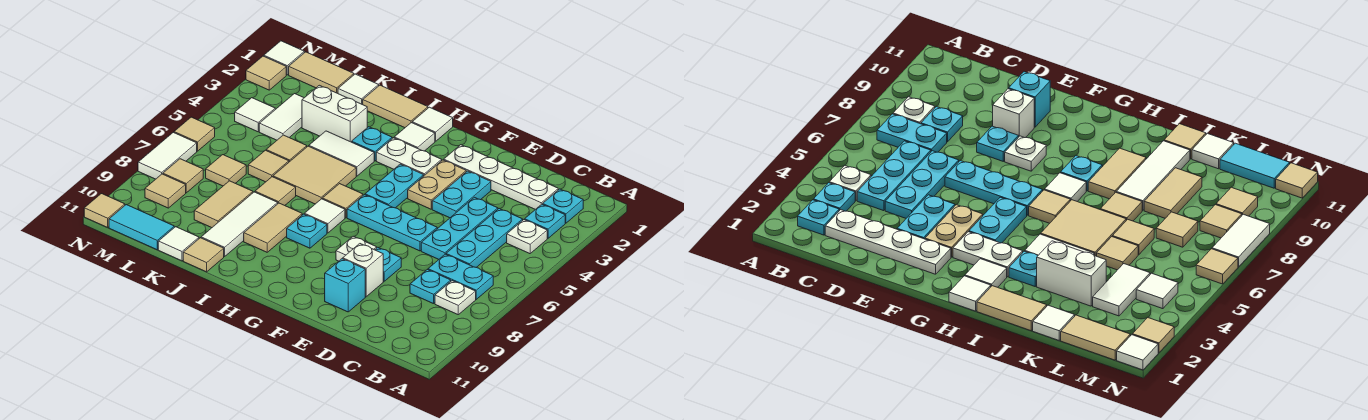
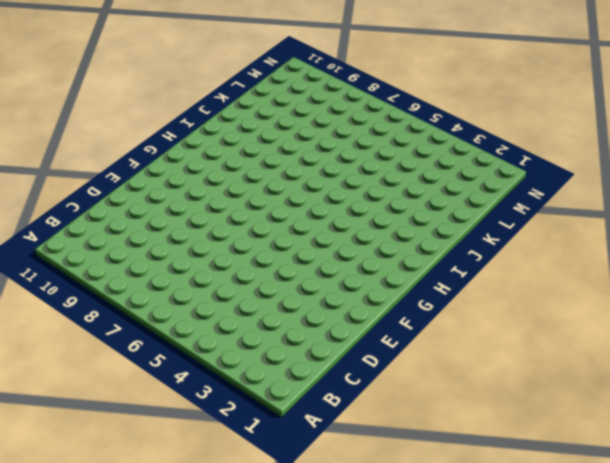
none -> cyan plate B2 level 1
none -> cyan plate B3 level 1
none -> white plate B4 level 1
none -> cyan plate B7:C7 level 1

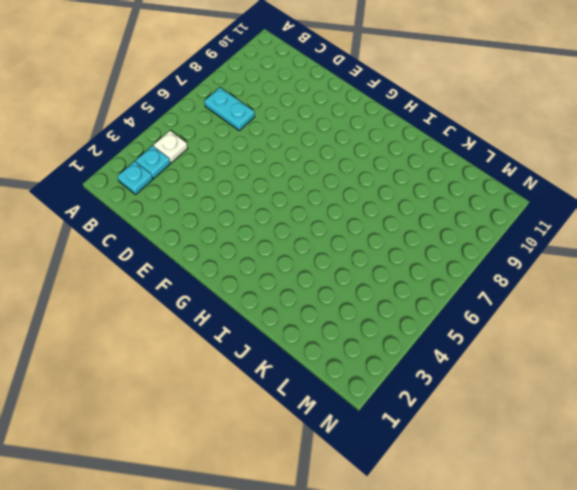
none -> white plate B8 level 1
none -> white plate C2:F2 level 1
none -> cyan plate C4:C6 level 1
none -> cyan plate C8 level 1

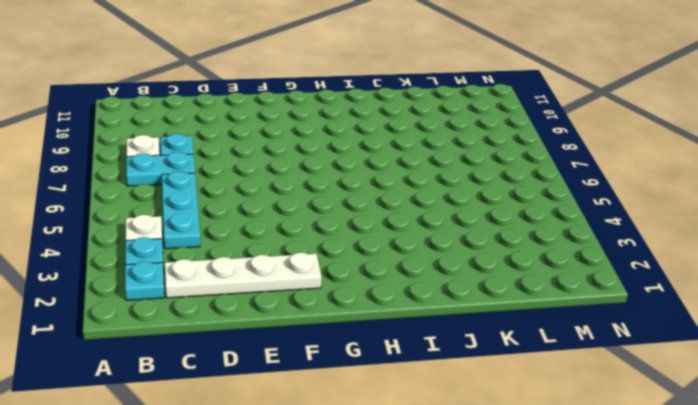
none -> cyan plate D4:D6 level 1
none -> cyan plate E3:E4 level 1
none -> cyan plate E6:G6 level 1
none -> cyan plate E8 level 1

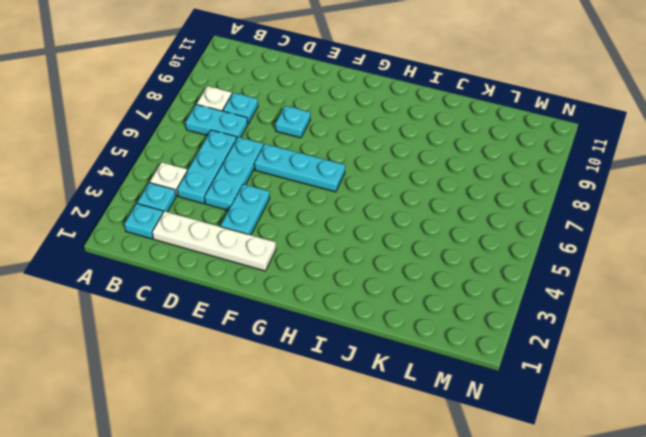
none -> white brick E9 level 1
none -> cyan brick E10 level 1
none -> tan plate F3:F4 level 1
none -> white plate F8 level 1

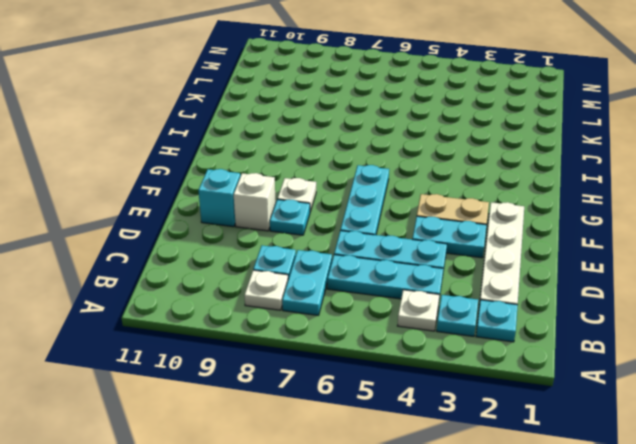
none -> white plate G3:H3 level 1
none -> cyan plate G4:G5 level 1
none -> white tile H1 level 1
none -> white tile H2 level 1

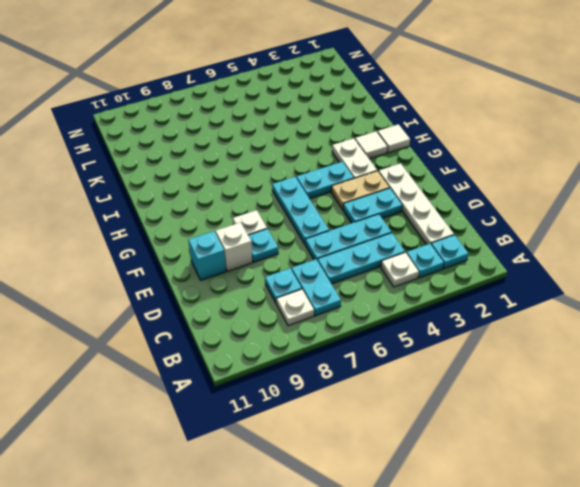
none -> tan tile H6 level 1
none -> white tile H7 level 1
none -> cyan plate H8 level 1
none -> tan tile I1:J1 level 1

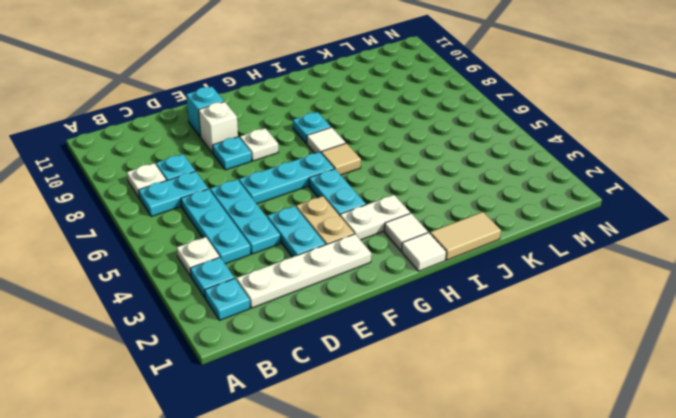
none -> cyan plate I3 level 1
none -> white tile I4:J4 level 1
none -> tan tile I5:J6 level 1
none -> tan tile I8:I9 level 1

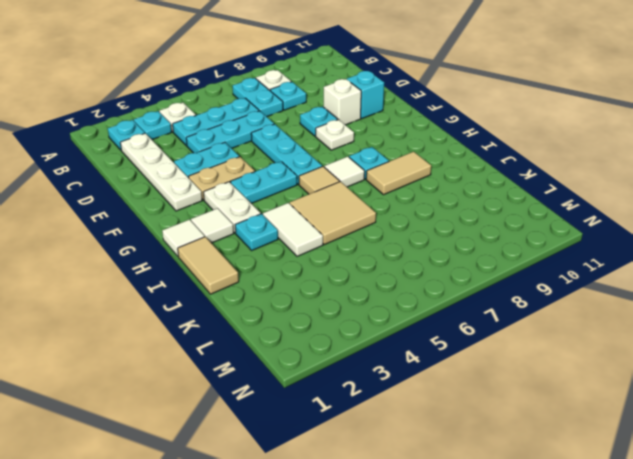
none -> white brick J3:K3 level 1
none -> tan tile J7 level 1
none -> white tile J8:J10 level 1
none -> tan tile J11 level 1

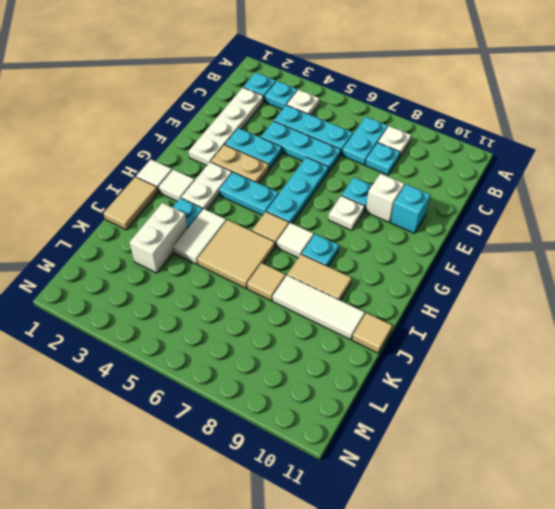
none -> white tile K1 level 1
none -> tan tile K5 level 1
none -> tan tile K6 level 1
none -> tan tile K8:K9 level 1

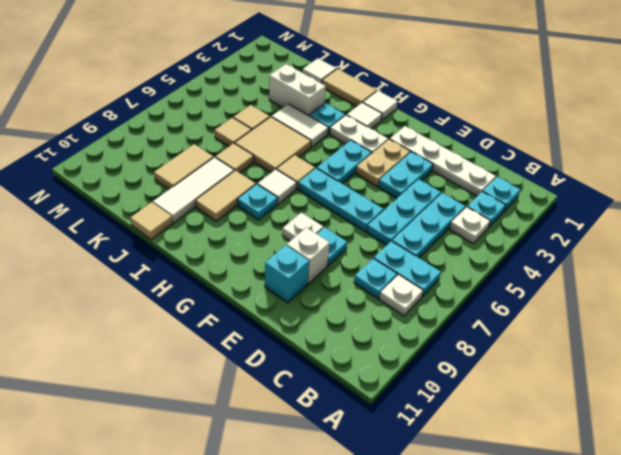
none -> white tile K11 level 1
none -> tan tile L1:M1 level 1
none -> white tile L3:L4 level 1
none -> tan tile L7 level 1

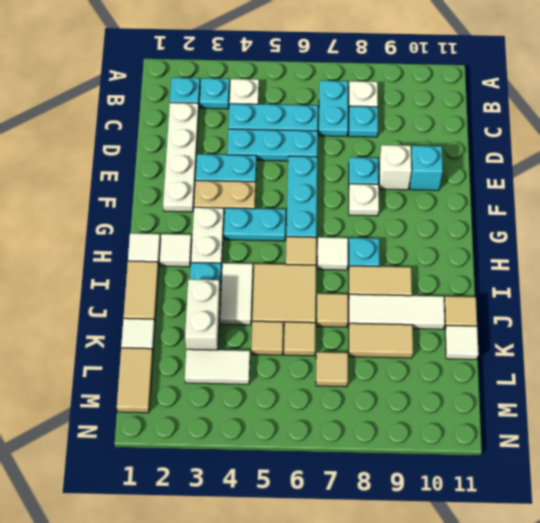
none -> cyan tile L11:M11 level 1
none -> white tile M4 level 1
none -> tan tile M8 level 1
none -> tan tile M9 level 1

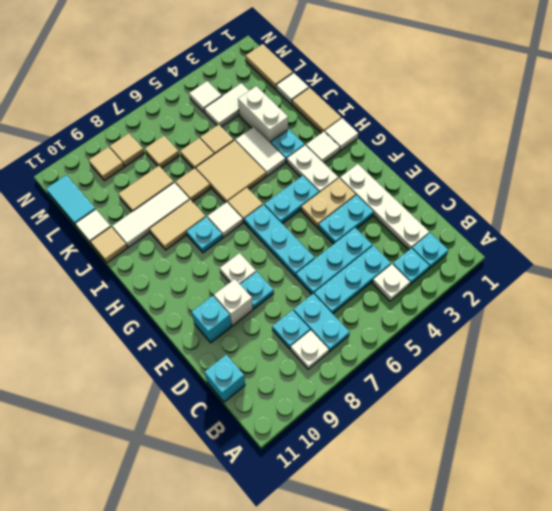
cyan brick C11 level 1 -> none
none -> white tile N1 level 1
none -> tan tile N2 level 1
none -> tan tile N6 level 1
none -> white tile N7:N8 level 1

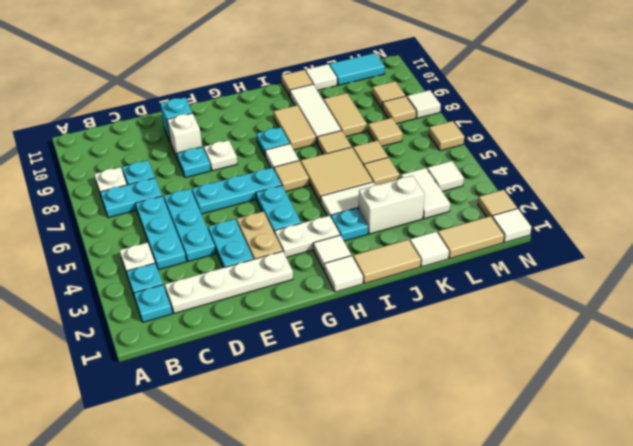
white tile N8 level 1 -> white tile N7:N8 level 1
none -> tan tile N11 level 1

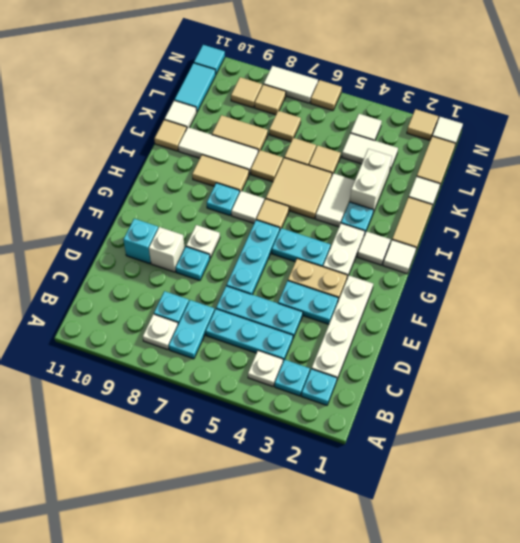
cyan tile N11 level 1 -> tan tile N11 level 1

